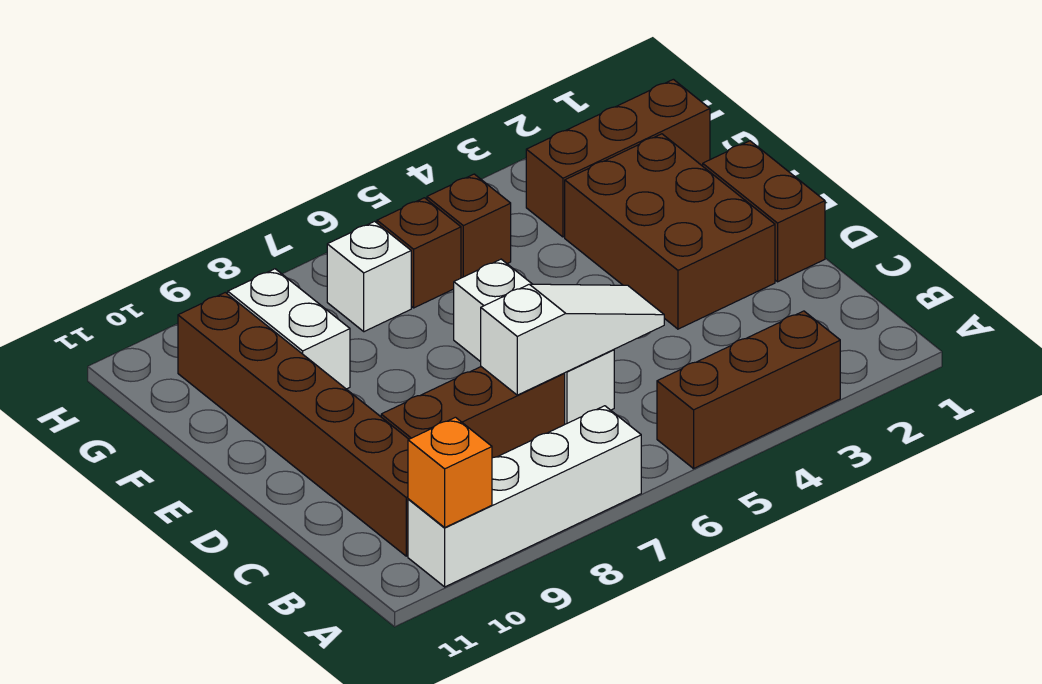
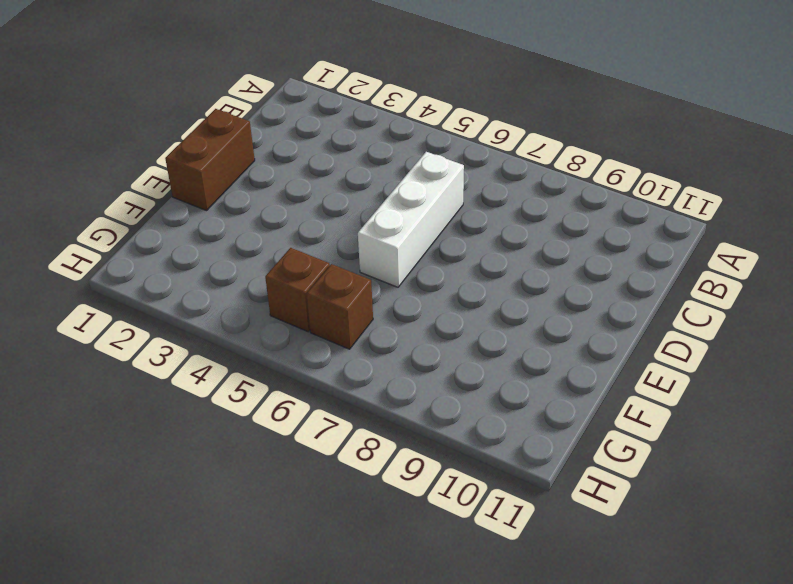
none -> brown brick A3:A5 level 1
none -> white brick A7:A10 level 1
none -> brown brick B10:G10 level 1

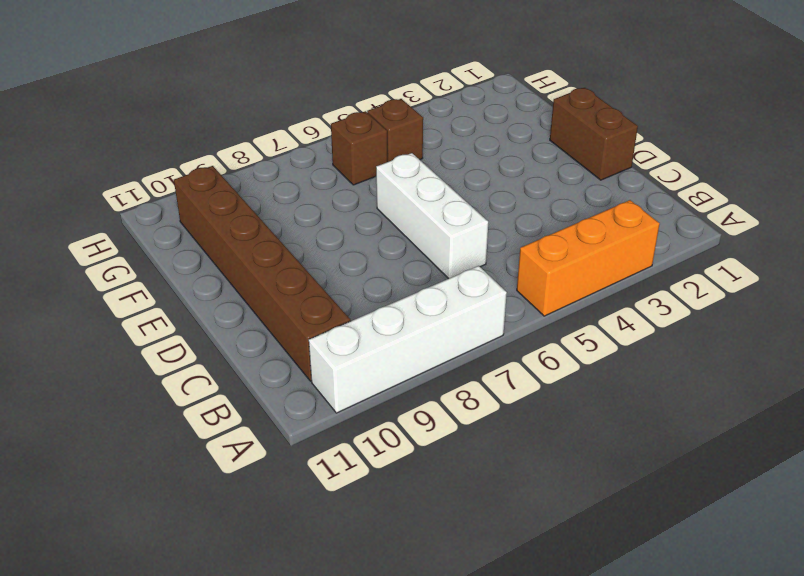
orange brick A3:A5 level 1 -> brown brick A3:A5 level 1
none -> brown brick C7:C9 level 1
none -> brown brick D2:F3 level 1
none -> white brick F9:G9 level 1

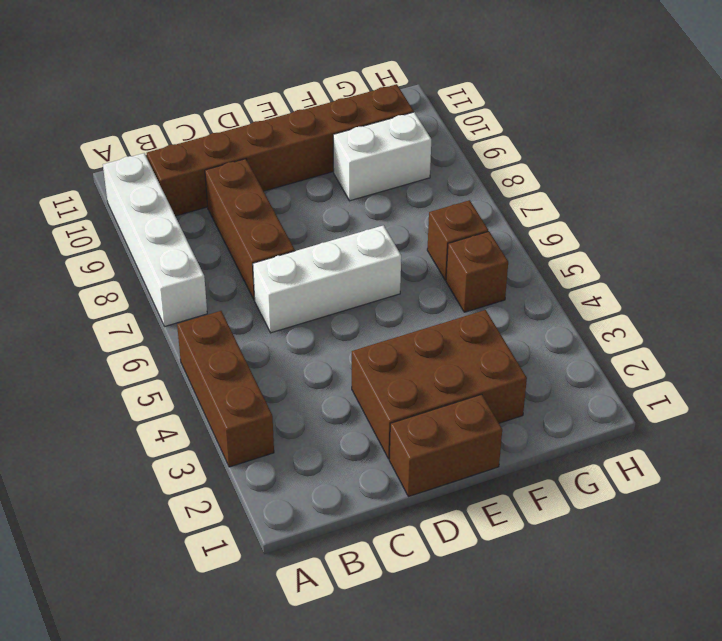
none -> brown brick G1:G3 level 1
none -> white brick G7 level 1
none -> orange brick A10 level 2

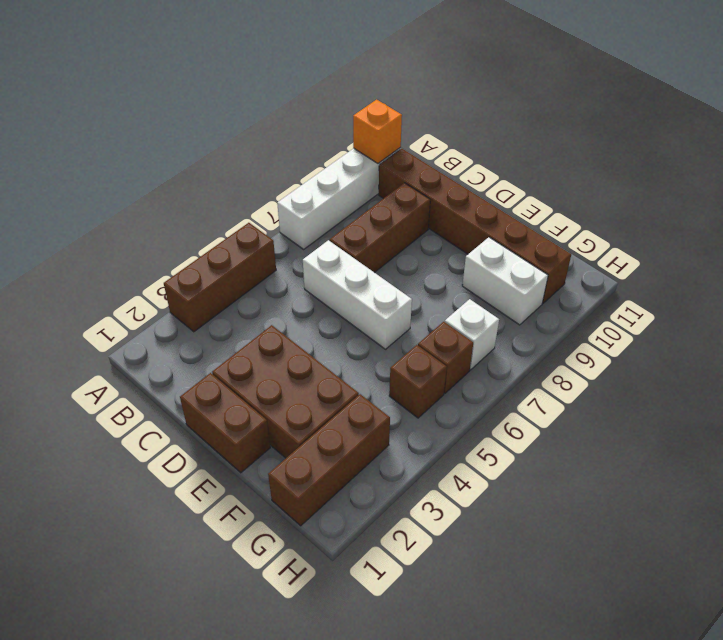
none -> white slope C5:C7 level 2 top 7

